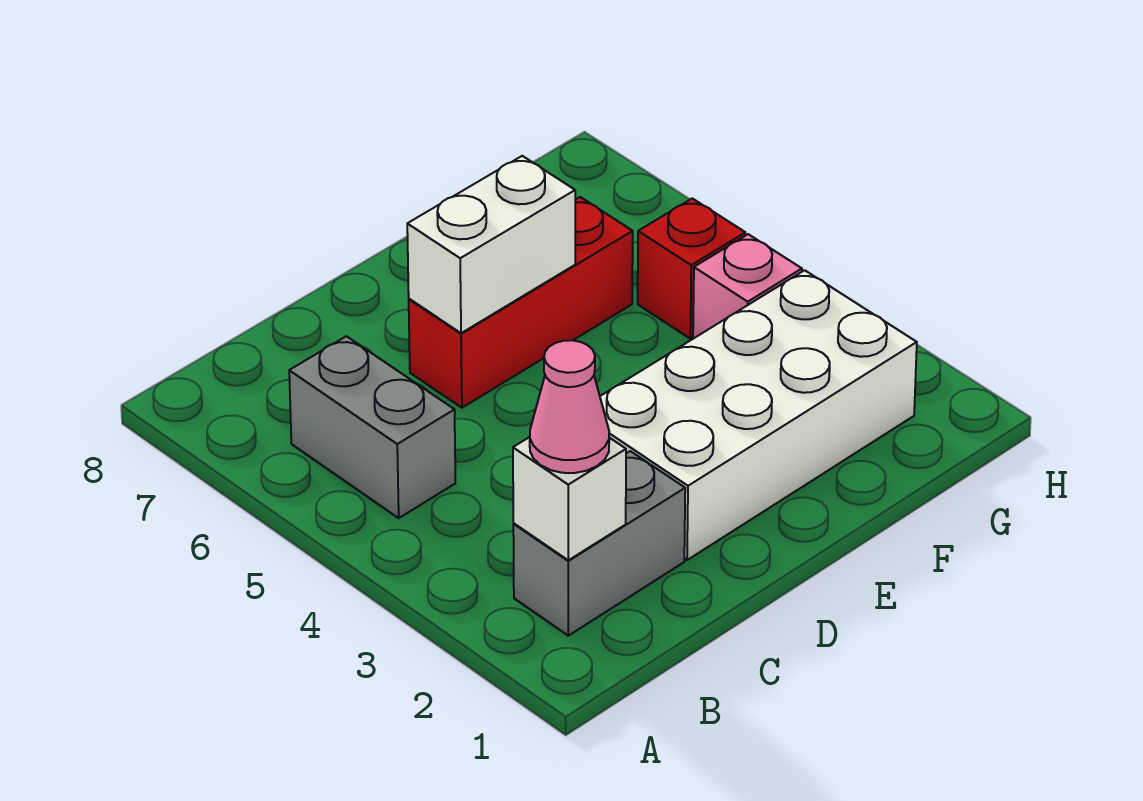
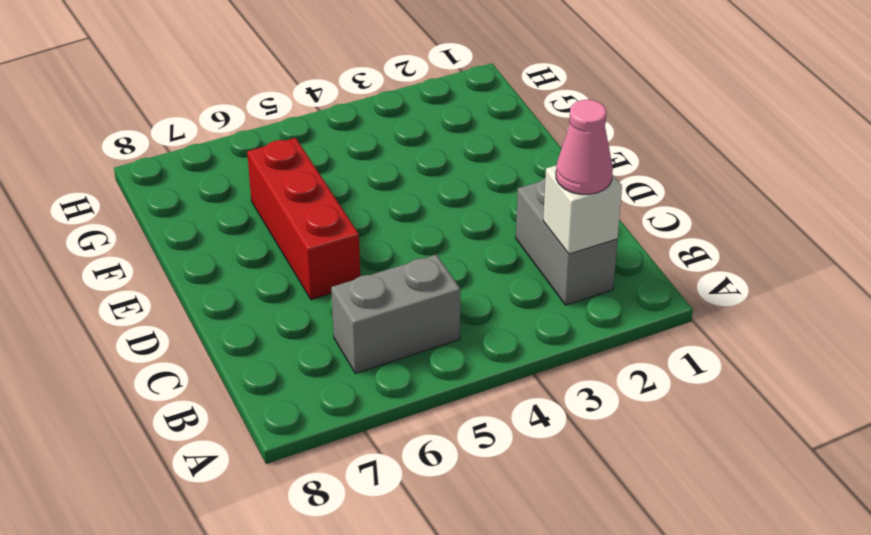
none -> white brick D2:G3 level 1
none -> pink brick G4 level 1

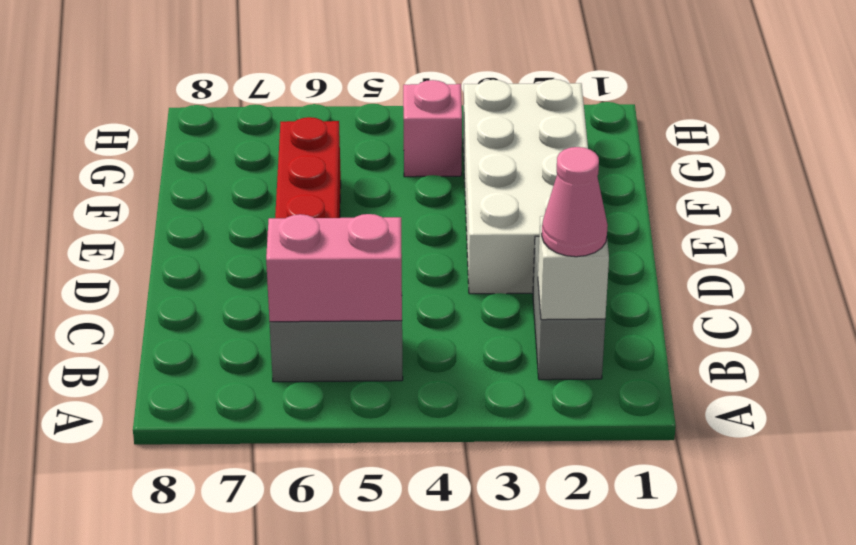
pink brick B5:B6 level 2 -> none
none -> red brick G5 level 1
none -> white brick D6:E6 level 2

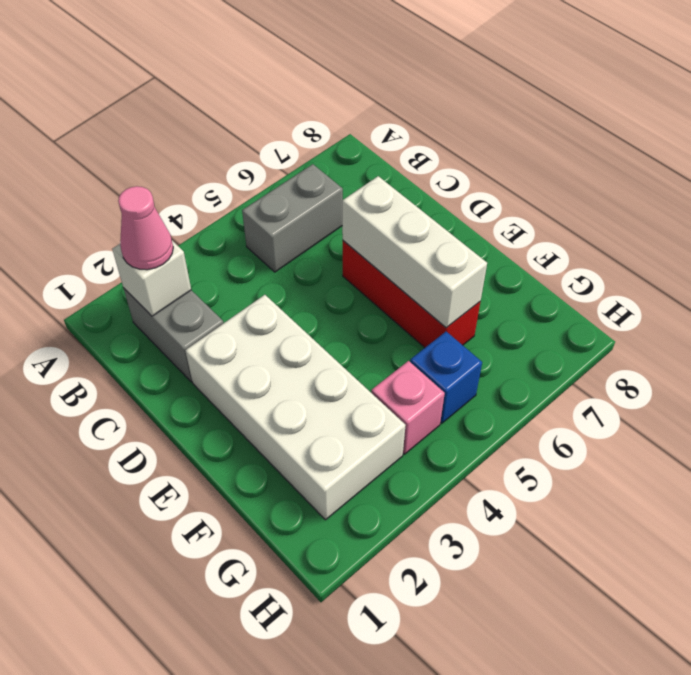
white brick D6:F6 level 2 -> white brick D6:E6 level 2
blue brick G5 level 1 -> red brick G5 level 1

